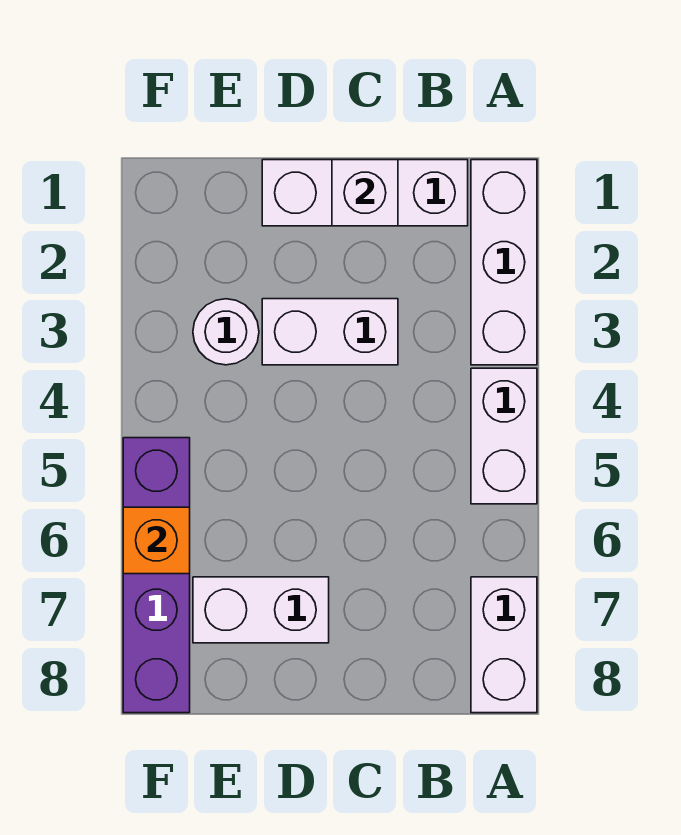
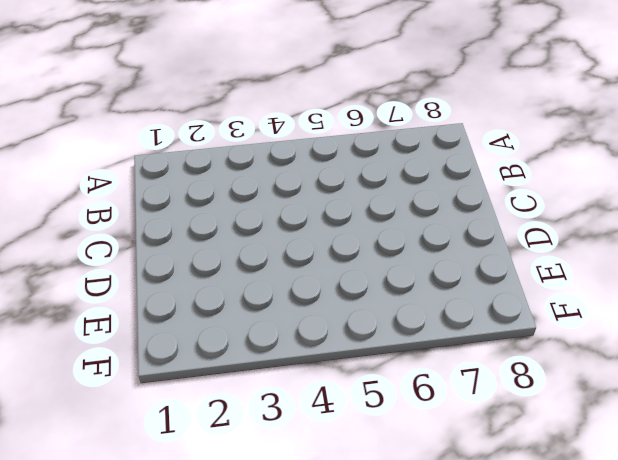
none -> white brick A1:A3 level 1
none -> white brick A4:A5 level 1

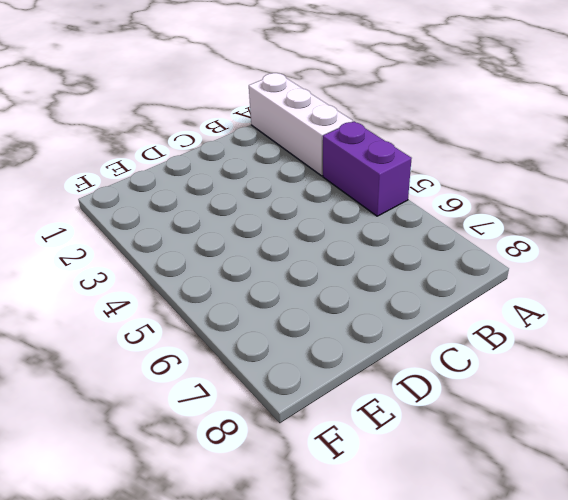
purple brick A4:A5 level 1 -> white brick A4:A5 level 1
none -> white brick A7:A8 level 1
none -> white brick B1:D1 level 1

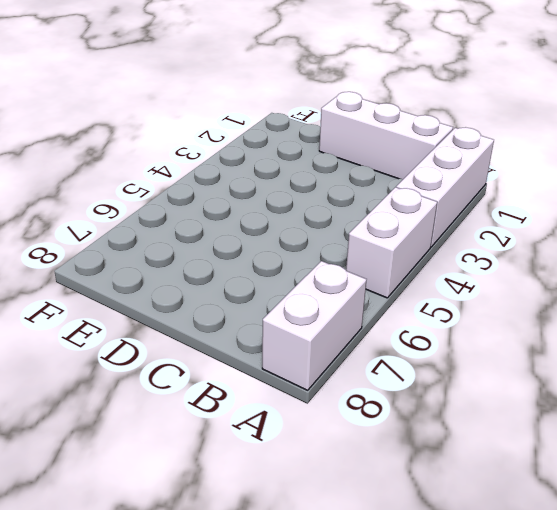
none -> white brick C3:D3 level 1
none -> white brick D7:E7 level 1

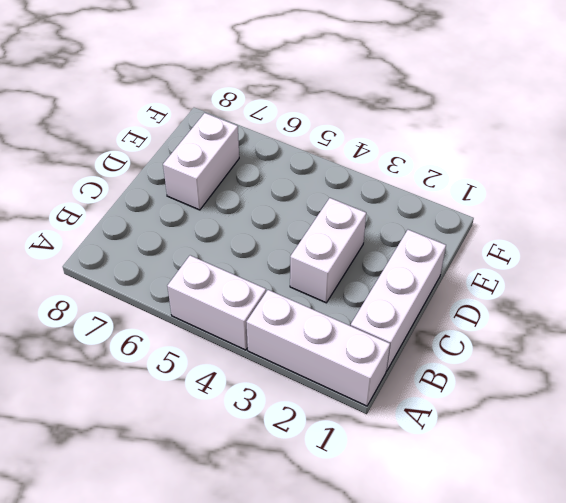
none -> white brick A7:A8 level 1
none -> white round brick E3 level 1

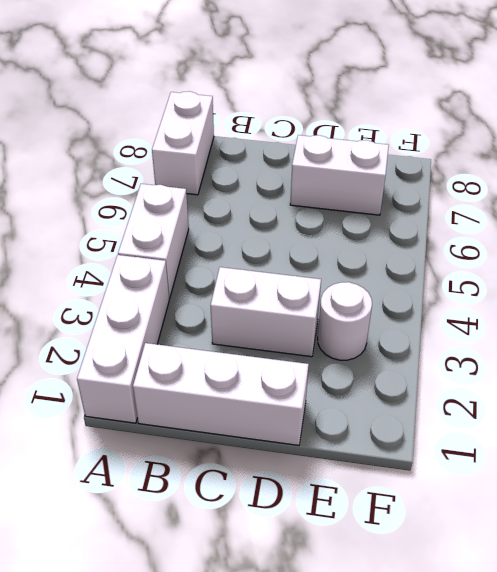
none -> purple brick F5:F8 level 1
none -> white brick C1 level 2

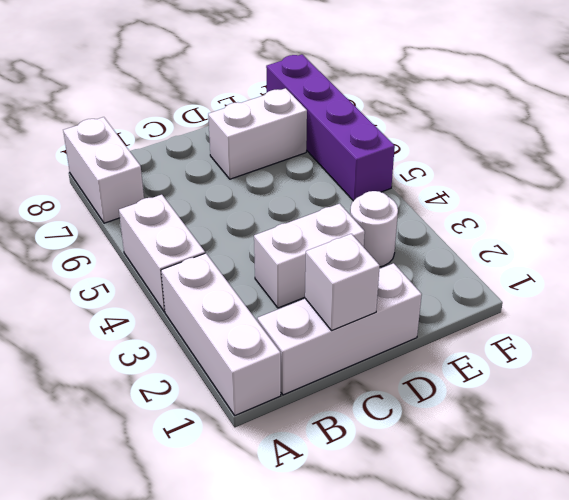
none -> orange brick F6 level 2

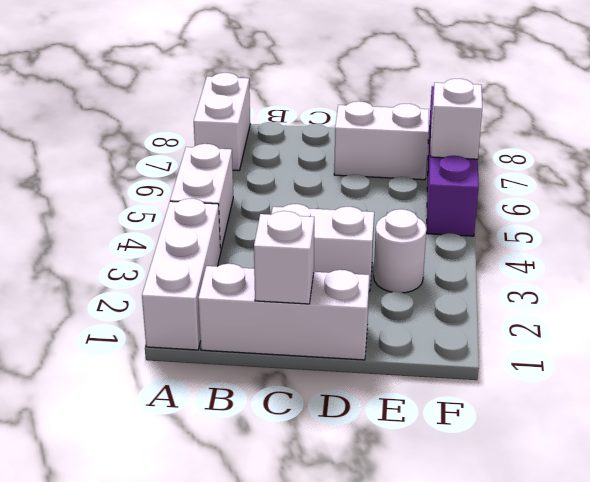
white brick F6 level 2 -> orange brick F6 level 2

